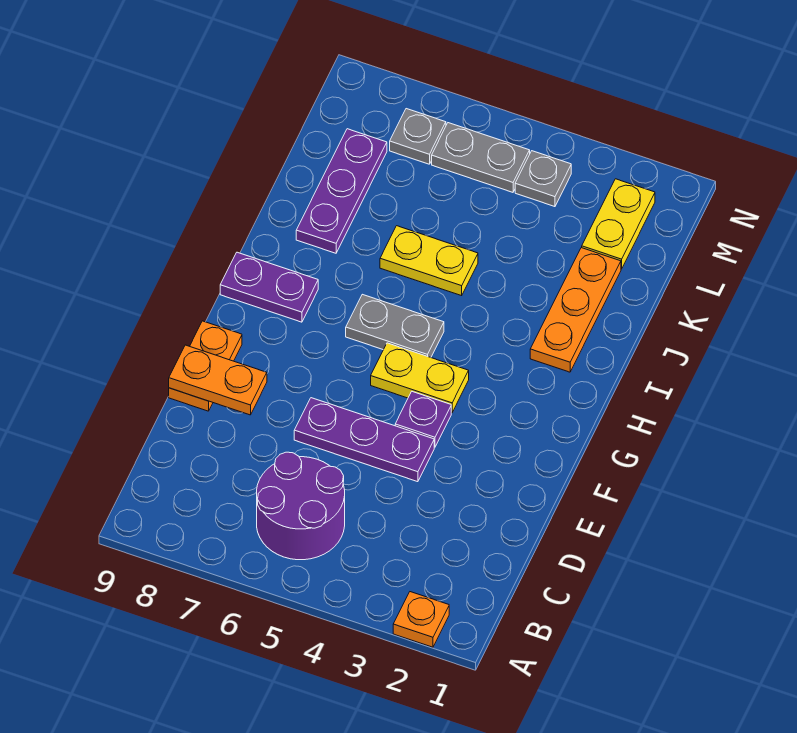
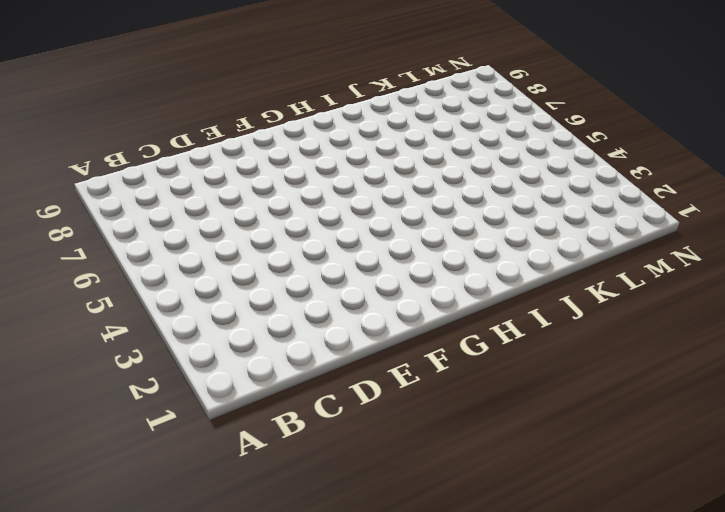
none -> orange plate A2 level 1
none -> purple round brick B5:C6 level 1
none -> purple plate E4:E6 level 1

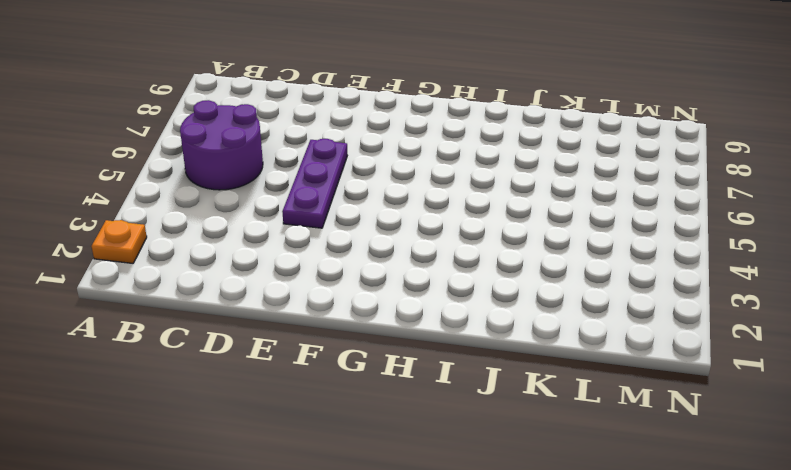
none -> orange plate E9:F9 level 1
none -> purple plate F4 level 1
none -> yellow plate G4:G5 level 1

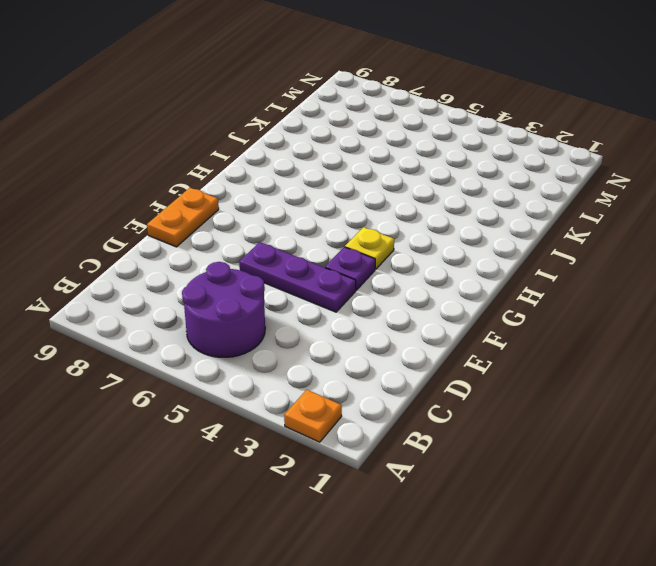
yellow plate G4 level 1 -> yellow plate G4:G5 level 1
none -> grey plate H5:H6 level 1
none -> purple plate H8:H9 level 1
none -> orange plate I2:K2 level 1

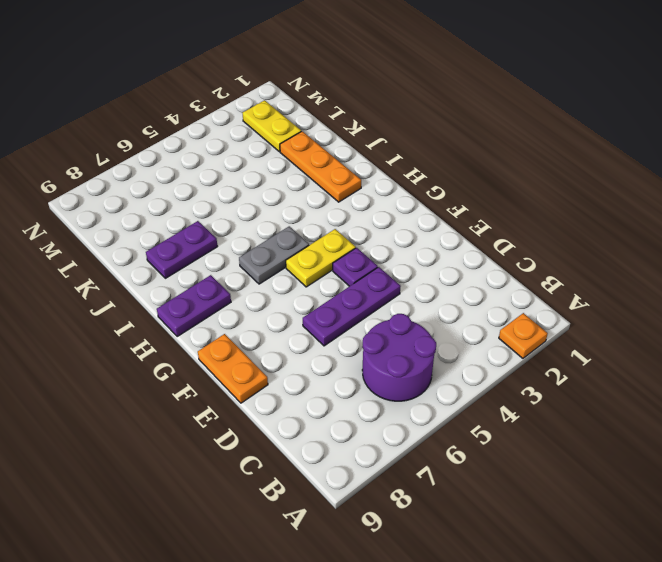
purple plate J7:J8 level 1 -> purple plate J8:L8 level 1
none -> yellow plate J5:J6 level 1
none -> grey plate M4 level 1
none -> grey plate M5:M6 level 1

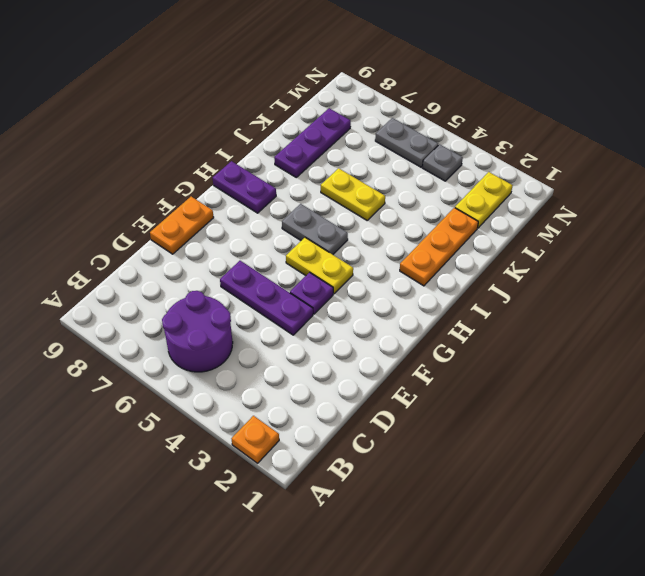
none -> grey plate M7 level 1
none -> orange plate E8:E9 level 2

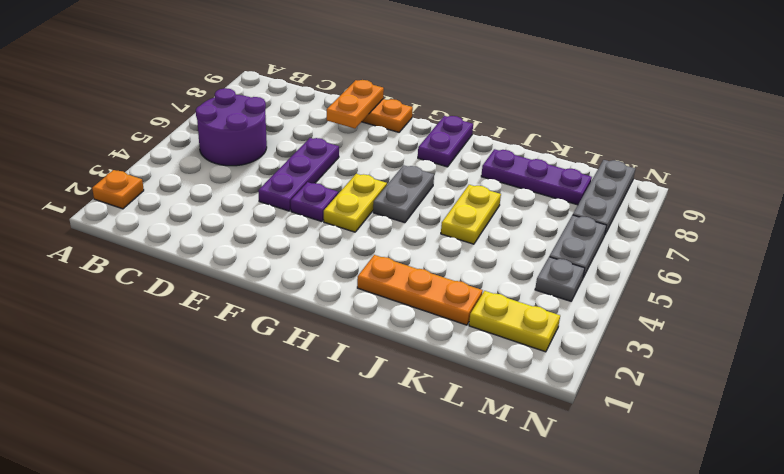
grey plate M7:M9 level 1 -> grey plate M7 level 1

